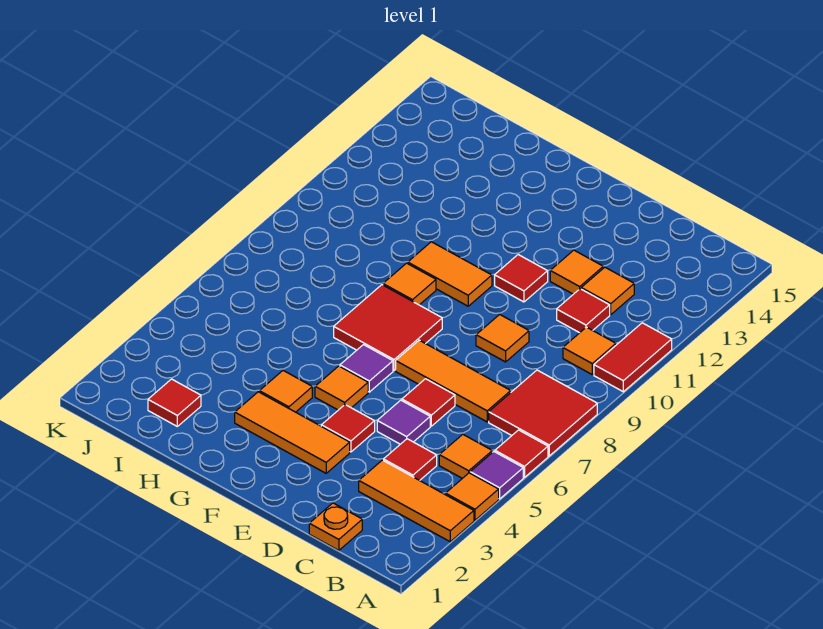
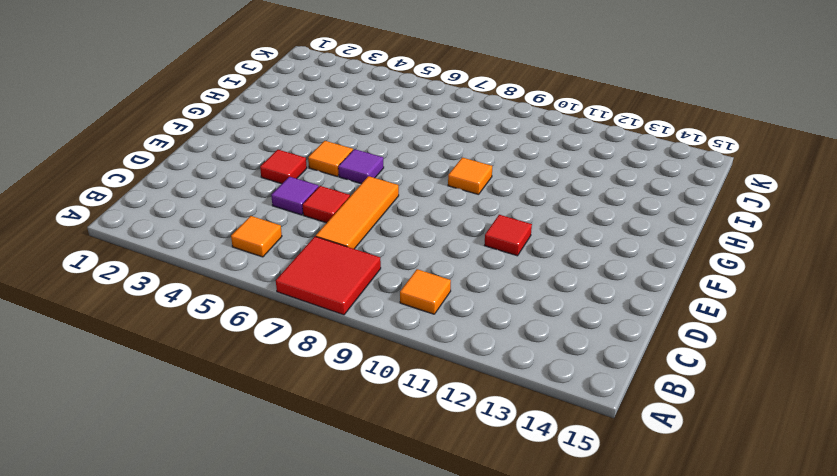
none -> orange tile A3:C3 level 1
none -> orange tile A4 level 1
none -> purple tile A5 level 1

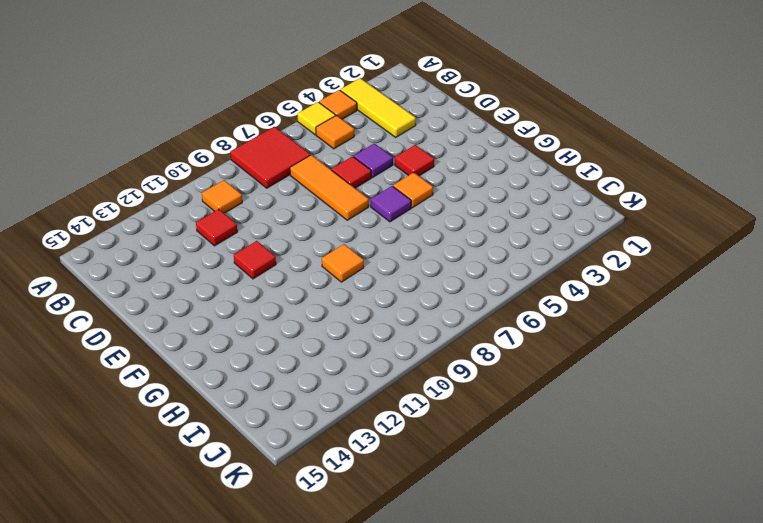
yellow tile A3:C3 level 1 -> orange tile A3:C3 level 1
yellow tile A5 level 1 -> purple tile A5 level 1
none -> red tile A6 level 1
none -> red tile A10:A11 level 1
none -> orange plate C1 level 1

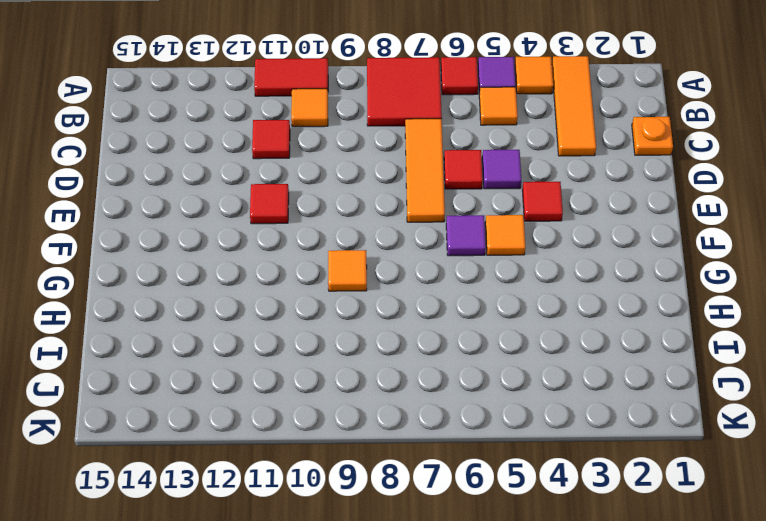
none -> red tile C4 level 1
none -> orange tile C12 level 1
none -> orange tile D9 level 1

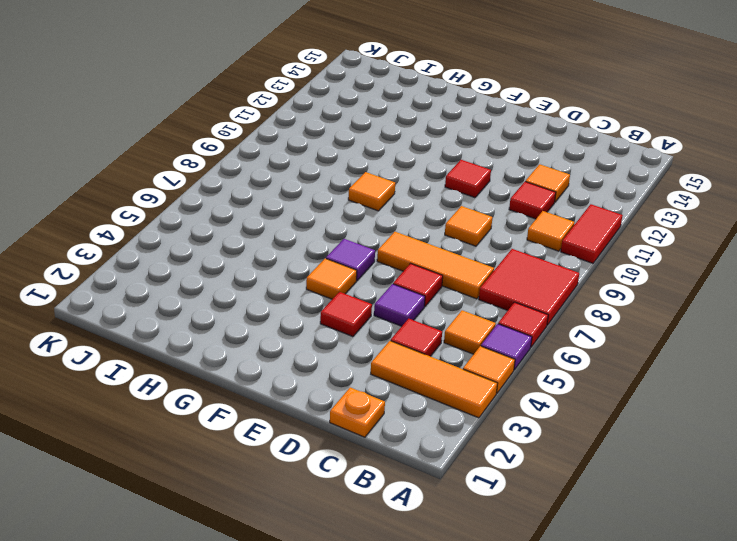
none -> orange tile D12 level 1
none -> orange tile E3:G3 level 1
none -> red tile F7:G8 level 1

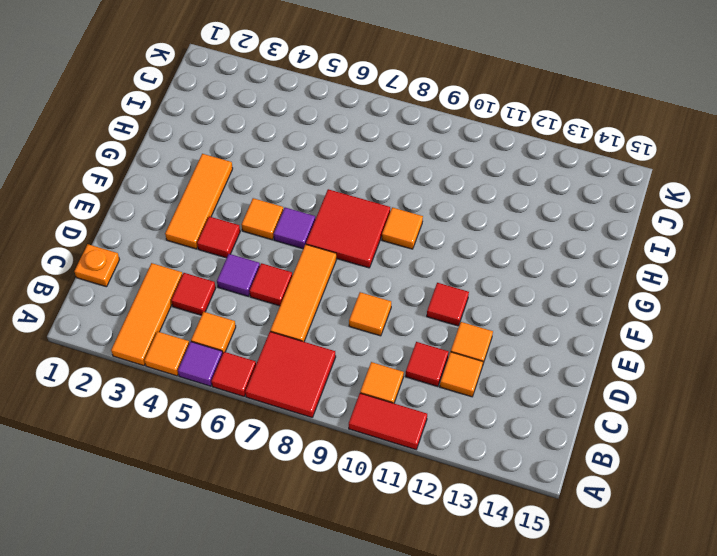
none -> orange tile F10:G10 level 1
none -> orange tile G4 level 1
none -> red tile I2 level 1

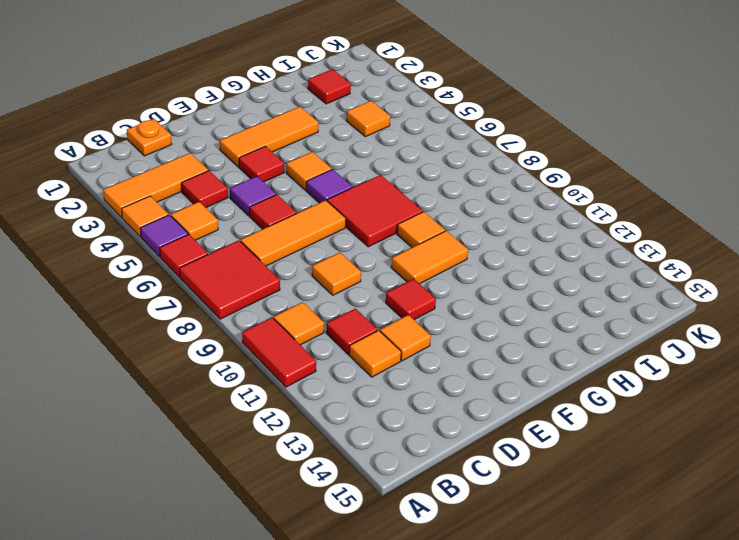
orange tile I4 level 1 -> orange tile G4 level 1

